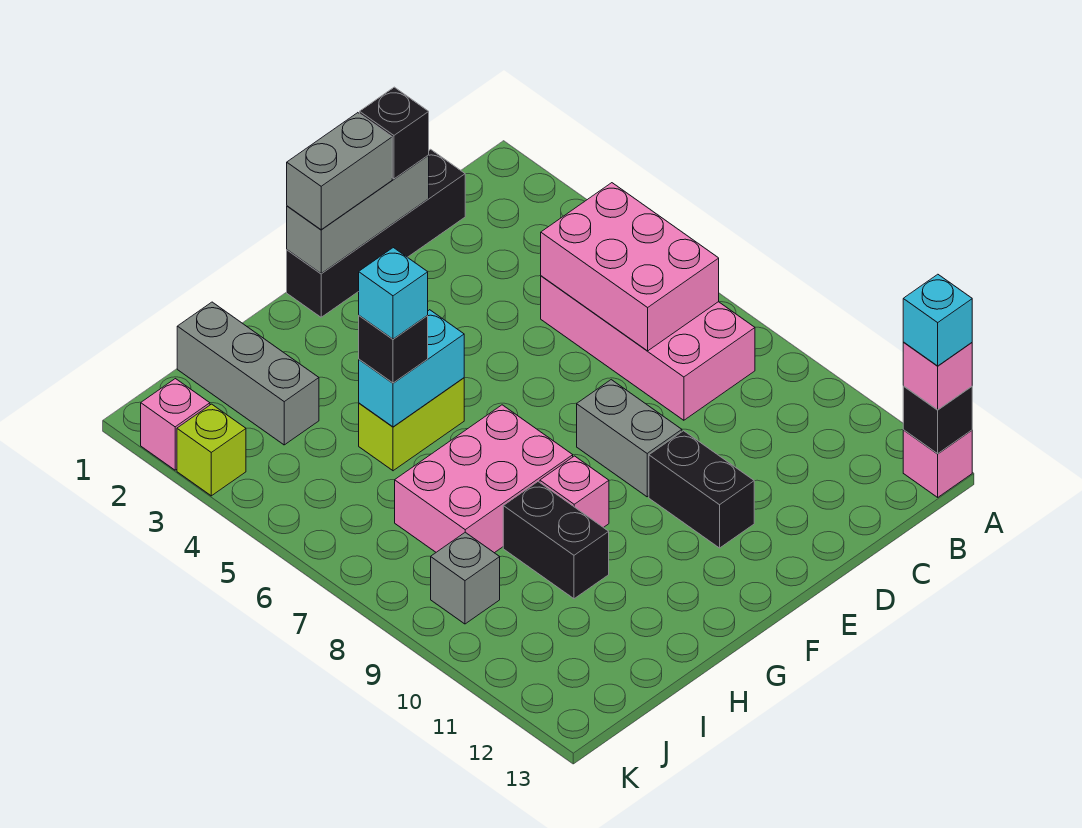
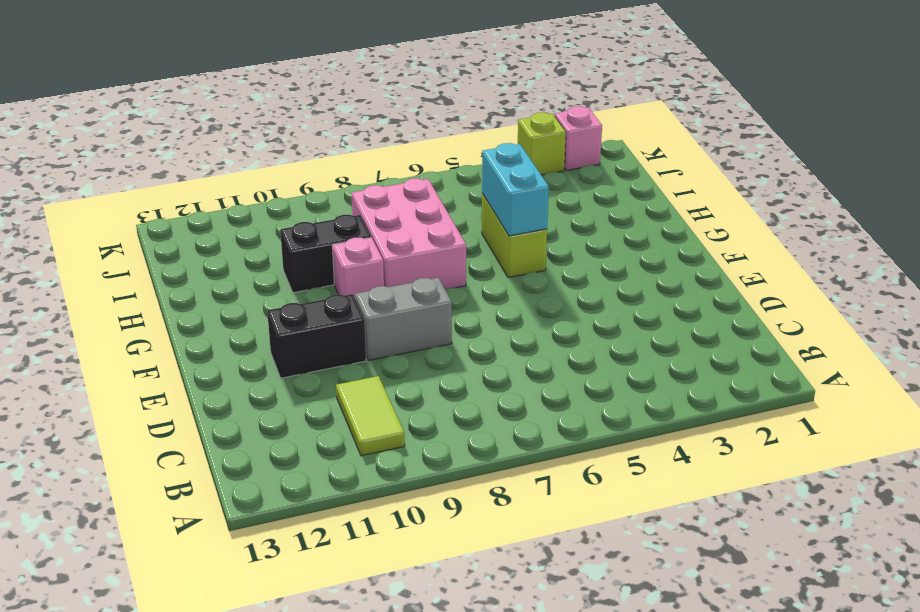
lime tile B10:C10 level 1 -> none
none -> pink brick A13 level 1
none -> pink brick B5:C8 level 1
none -> black brick C1:F1 level 1

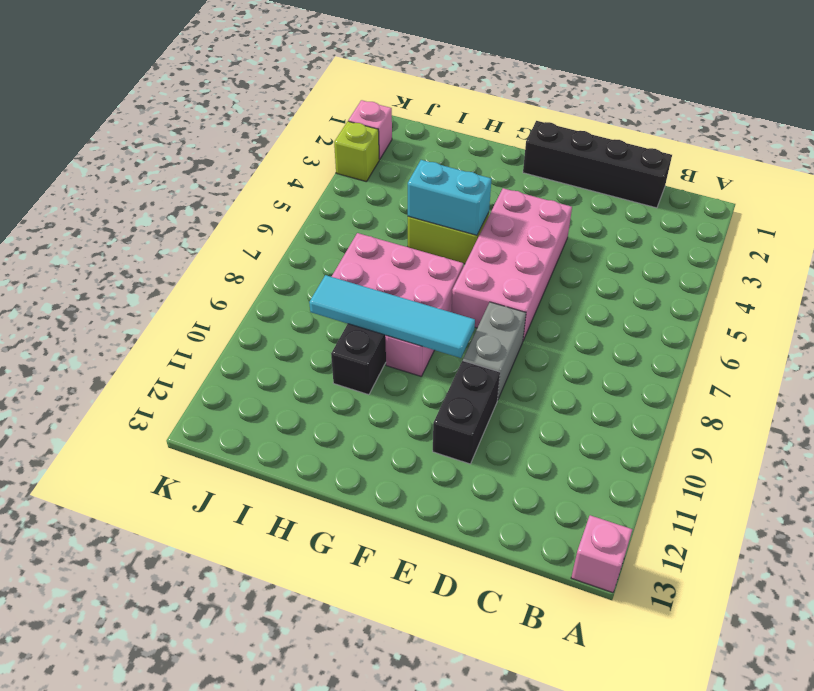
pink brick E4:F7 level 1 -> pink brick B5:C8 level 1
cyan tile F9:I9 level 2 -> none
none -> grey brick I1:I3 level 1
none -> grey brick J9 level 1
none -> black brick A13 level 2

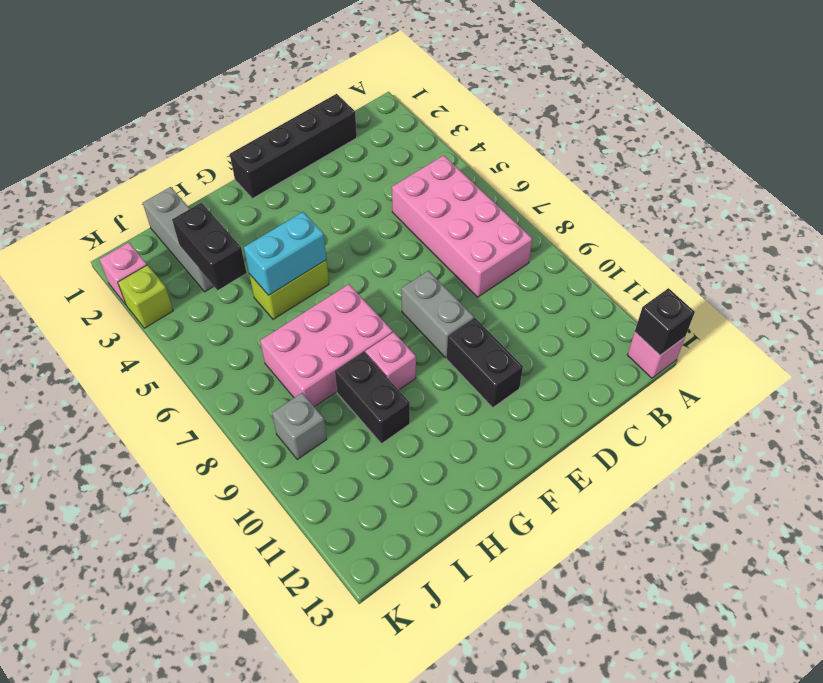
black brick I3:I4 level 2 -> none
none -> pink brick B5:C7 level 2
none -> grey brick D1:F1 level 2
none -> pink brick A13 level 3

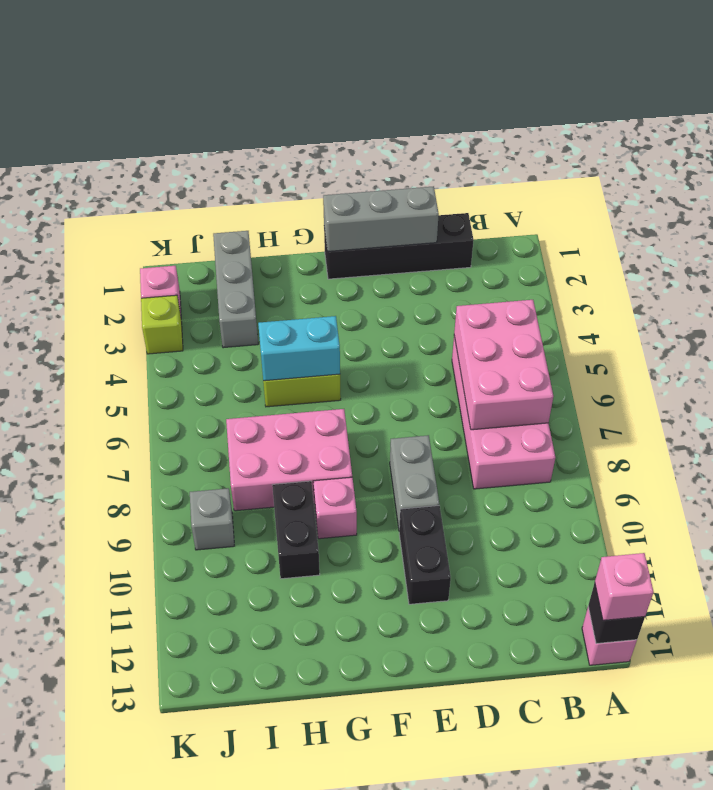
none -> black brick D1 level 3
none -> grey brick E1:F1 level 3
none -> black brick H5 level 3

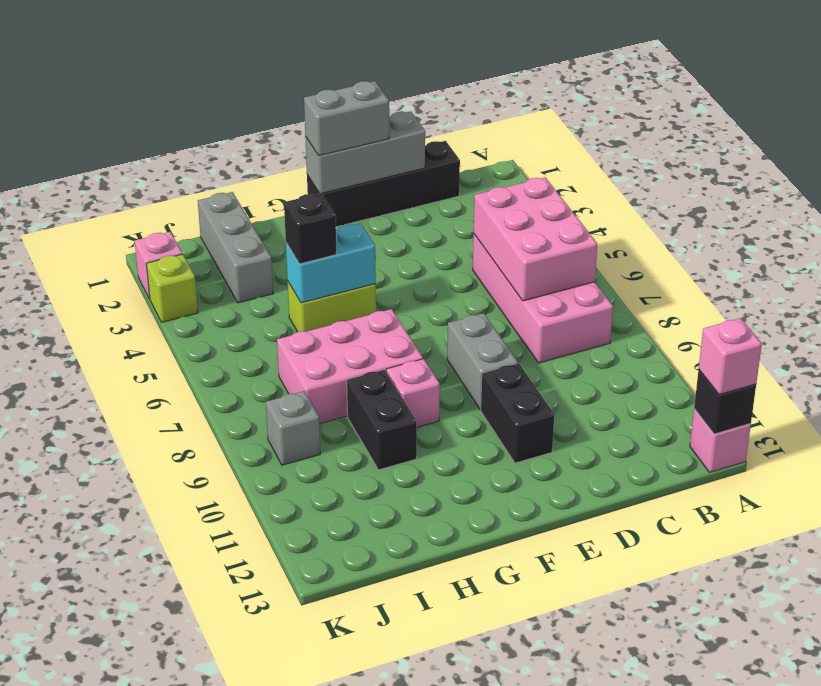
none -> black brick D1 level 3
none -> cyan brick A13 level 4
none -> cyan brick H5 level 4

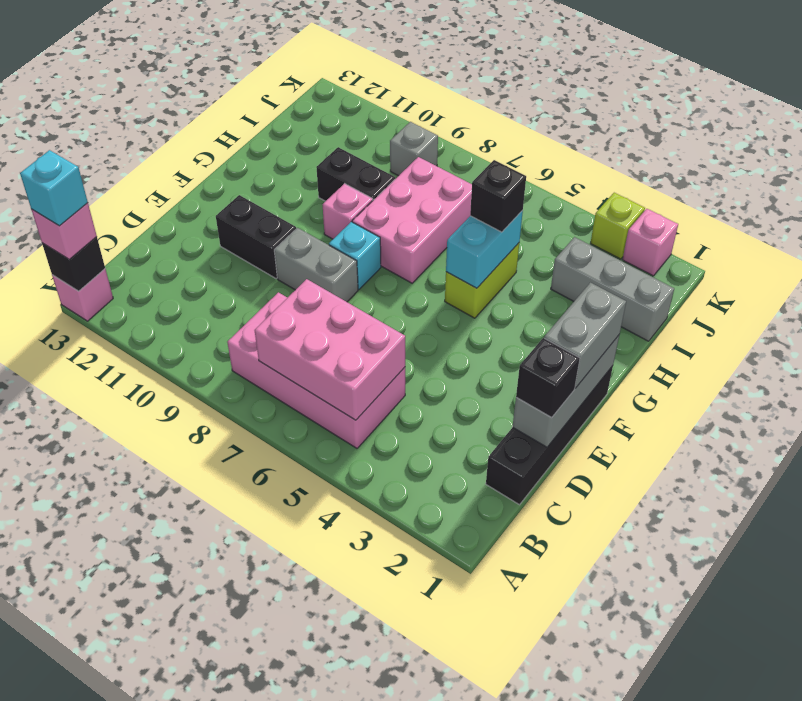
cyan brick F8 level 1 -> cyan brick H5 level 4

